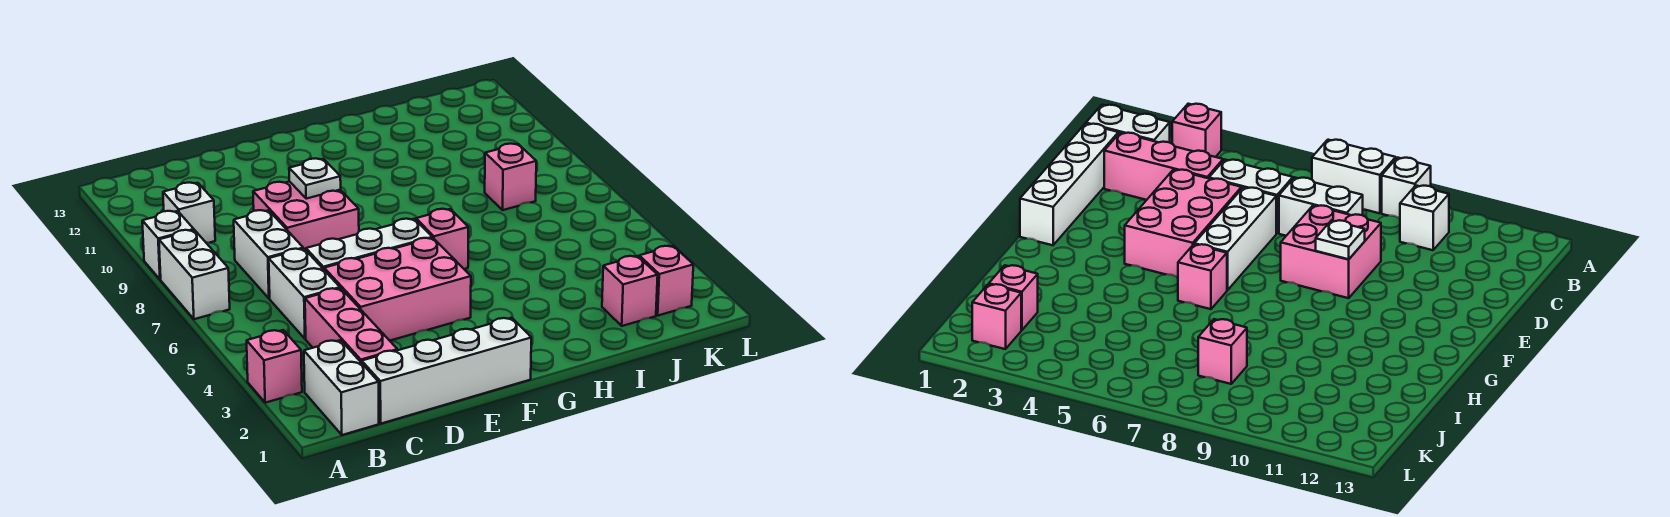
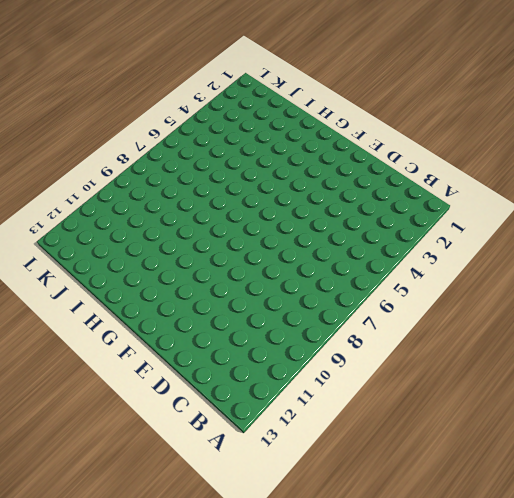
none -> pink brick A3 level 1
none -> white brick A7:A8 level 1
none -> white brick A9 level 1

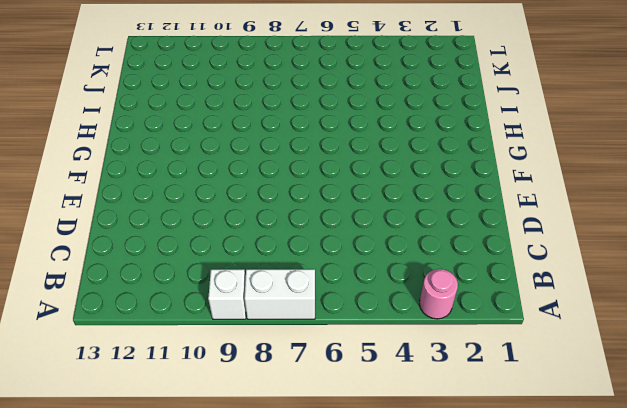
pink round brick A3 level 1 -> pink brick A3 level 1
none -> white brick B1:B2 level 1
none -> white brick B10 level 1
none -> white brick C1:F1 level 1

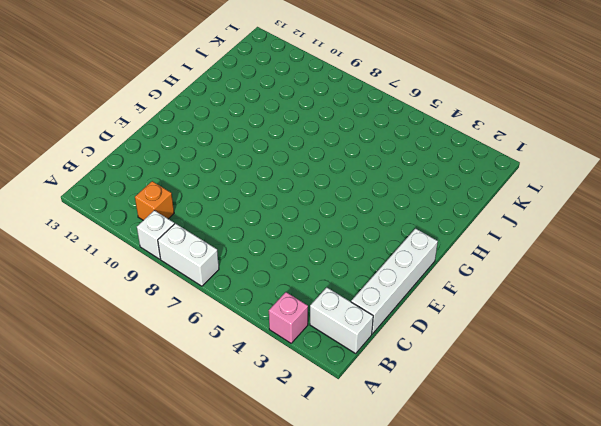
orange brick B10 level 1 -> white brick B10 level 1
none -> pink brick C2:C4 level 1
none -> white brick C5:C6 level 1
none -> white brick C7:C8 level 1

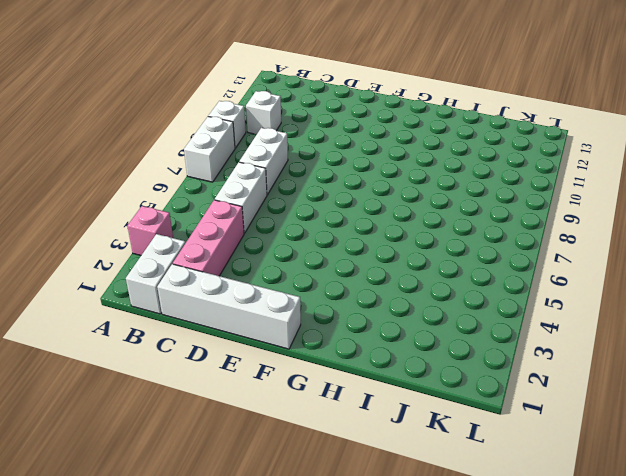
none -> pink brick D4:F5 level 1
none -> white brick D6:F6 level 1
none -> pink brick D8:E9 level 1

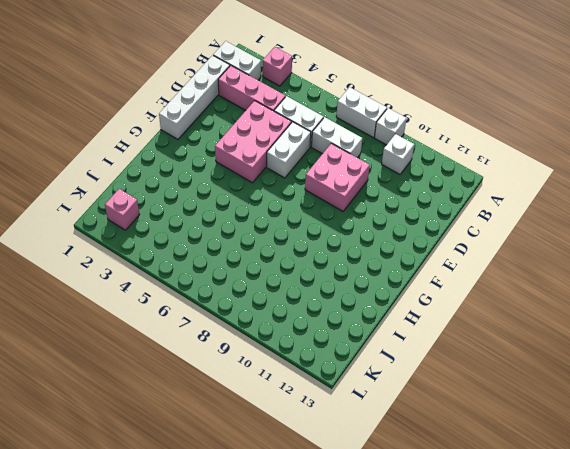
white brick D6:E6 level 1 -> white brick D6:F6 level 1
none -> pink brick G6 level 1
none -> pink brick J2 level 1
none -> pink brick J8 level 1

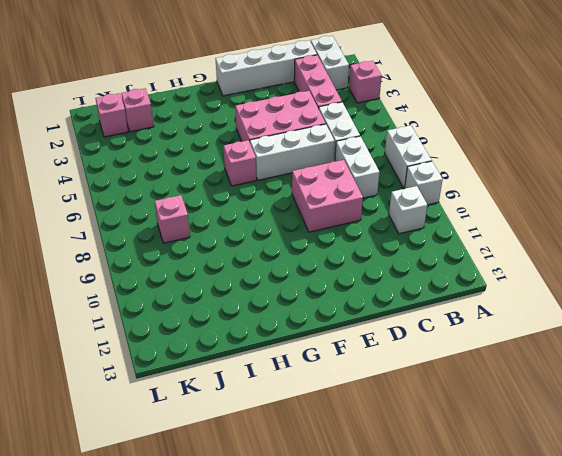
none -> white plate E9 level 2

